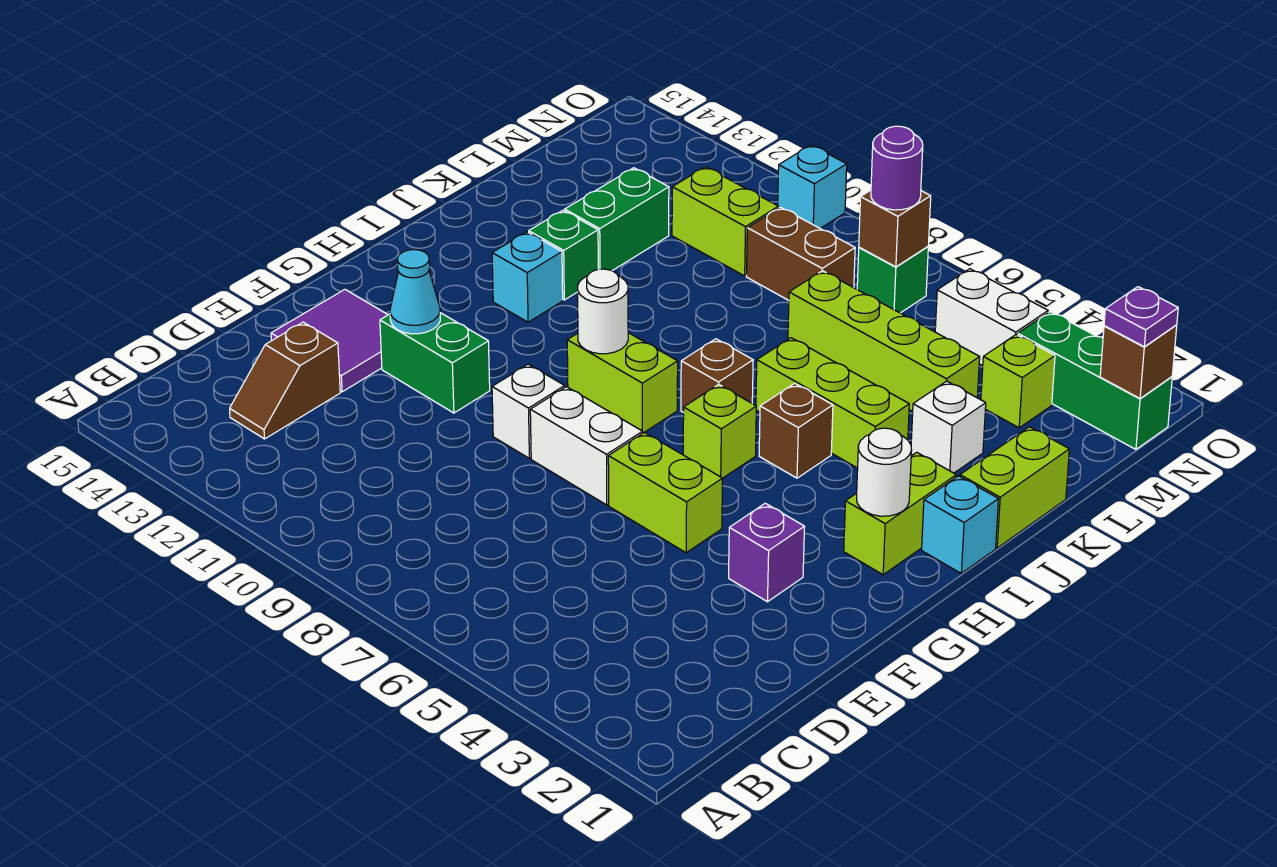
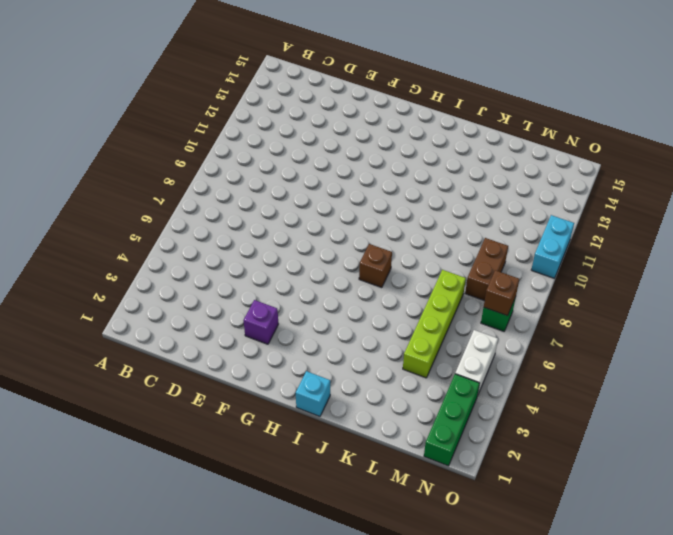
cyan brick O10:O11 level 1 -> cyan brick O10 level 1
none -> brown slope C13:D13 level 1 top D
none -> purple tile E13:F14 level 1
none -> lime brick F5:F6 level 1
none -> white brick F7:F8 level 1

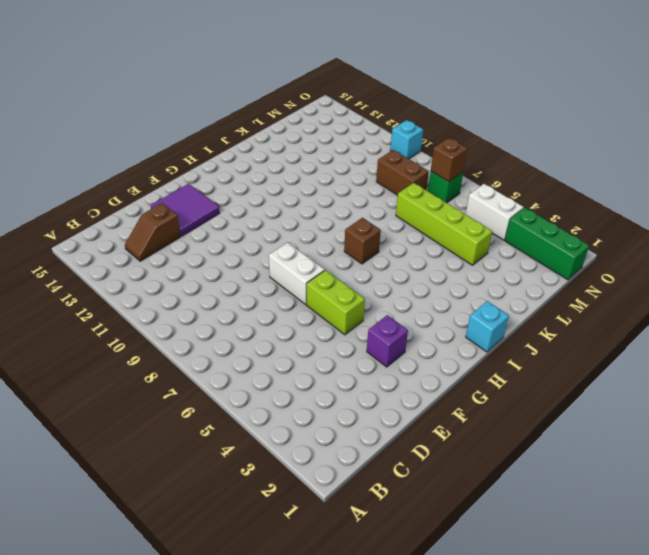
none -> white brick F9 level 1
none -> green brick F11:F12 level 1
none -> lime brick H2:I2 level 1
none -> lime brick H6 level 1

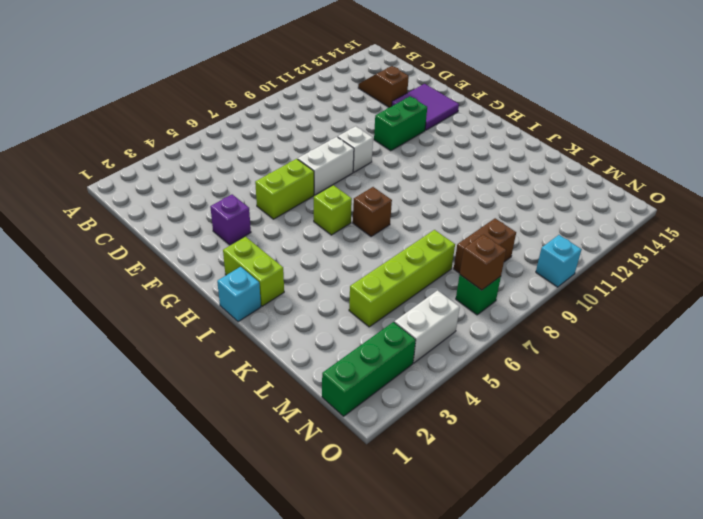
none -> lime brick H8:H9 level 1
none -> brown brick I5 level 1
none -> cyan brick I12 level 1
none -> lime brick J1:K1 level 1

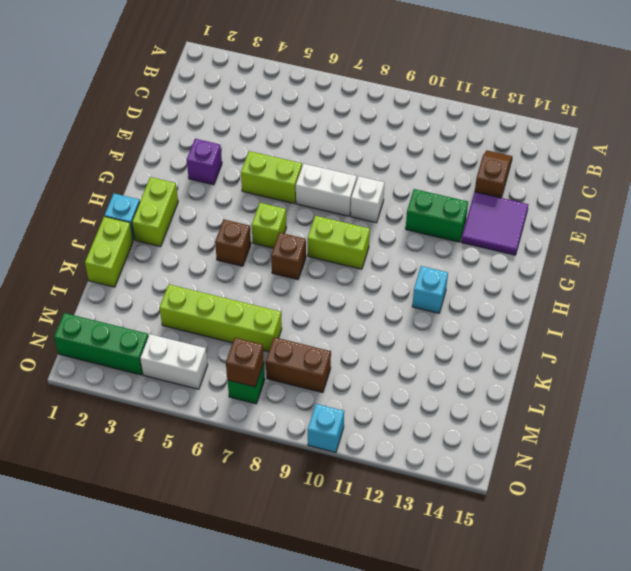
none -> lime brick J4:J6 level 1
none -> green brick J12 level 1
none -> white brick K3 level 1
none -> green brick K12:L12 level 1

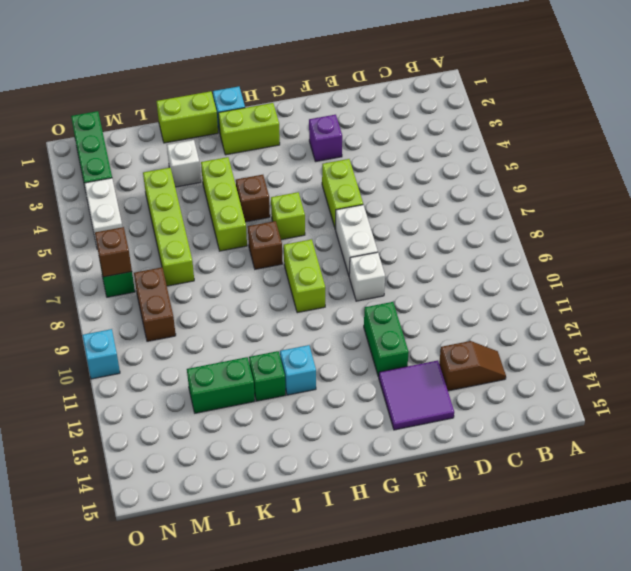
none -> lime brick M3 level 1
none -> lime brick M10:M11 level 1
none -> cyan cone F12 level 2
none -> white round brick H2 level 2

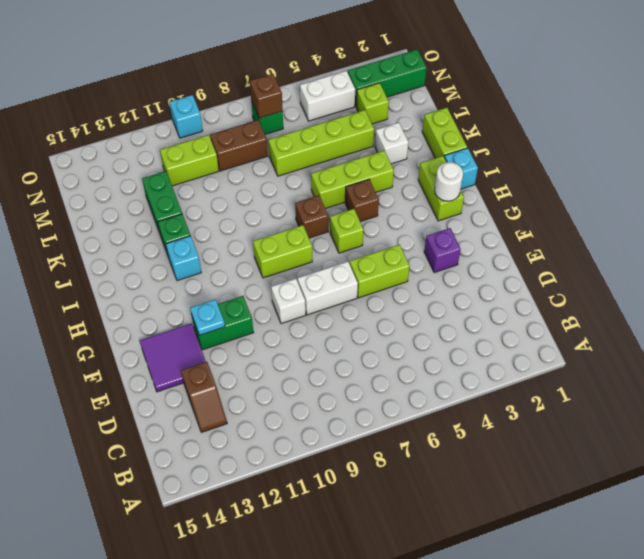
cyan plate F12 level 2 -> cyan cone F12 level 2
none -> white round brick H9 level 2
none -> brown brick N1 level 2
none -> purple plate N1 level 3
none -> purple round brick N7 level 3

